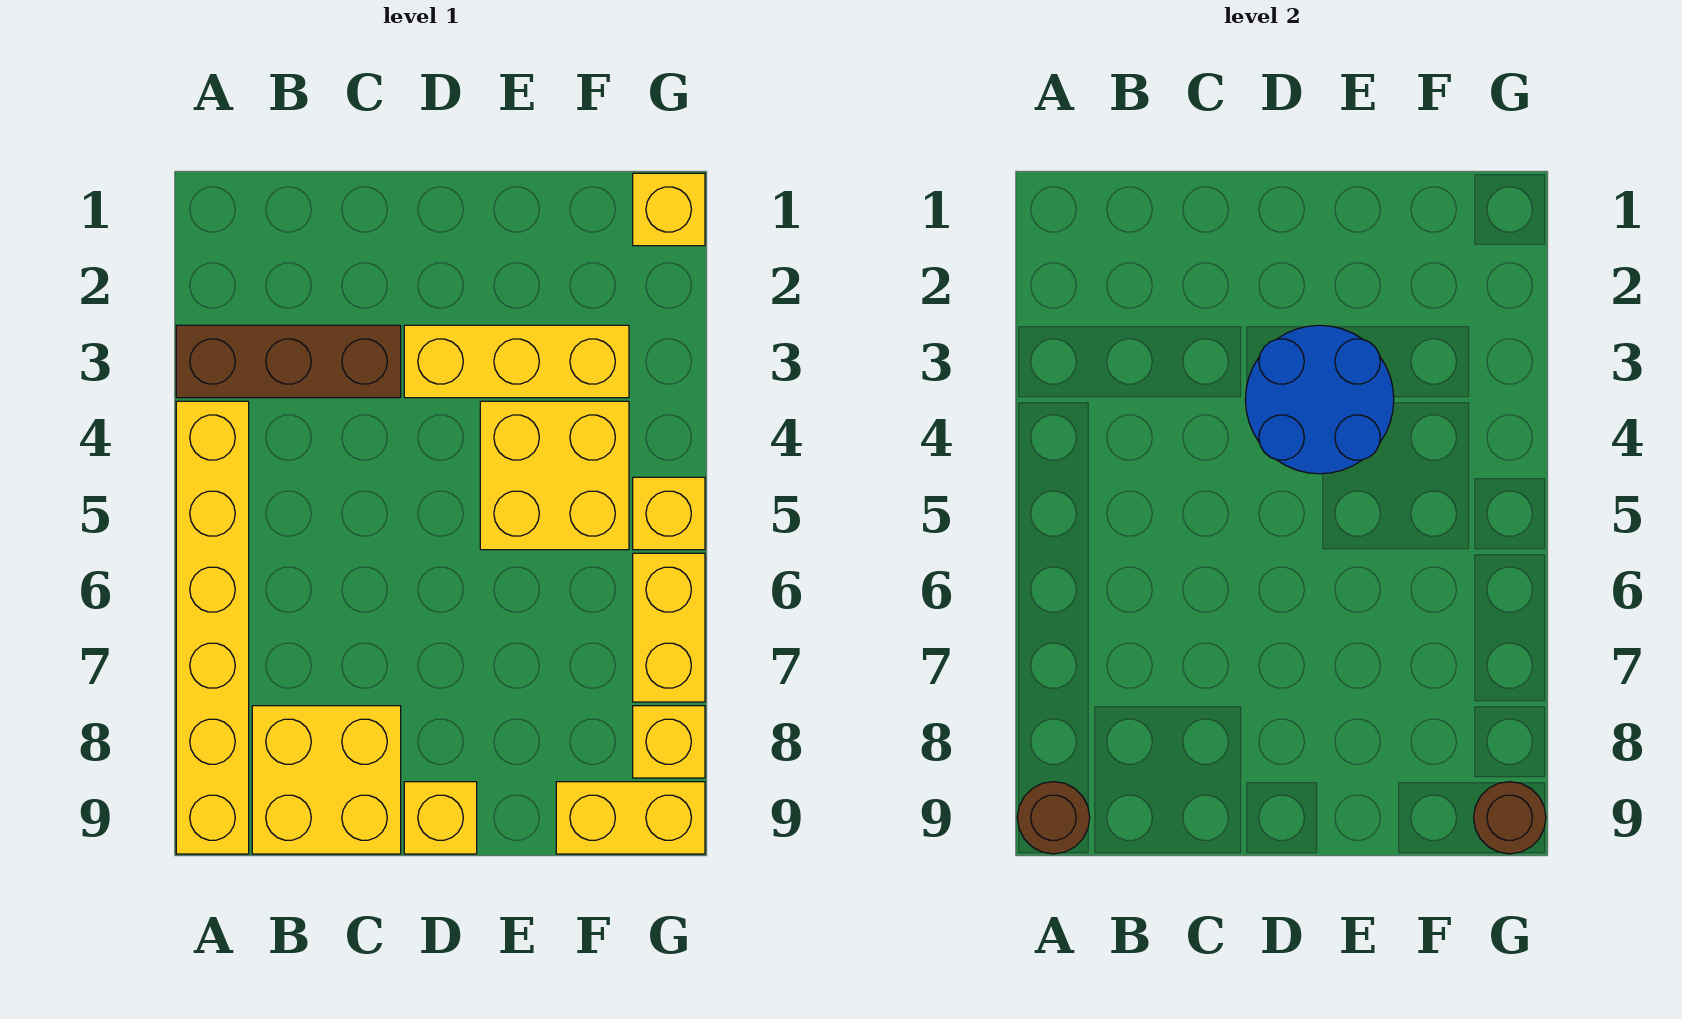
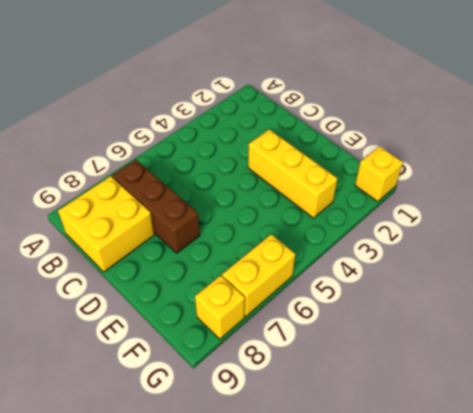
brown brick B7:D7 level 1 -> brown brick A3:C3 level 1
none -> yellow brick A4:A9 level 1
none -> yellow brick D9 level 1
none -> yellow brick E4:F5 level 1

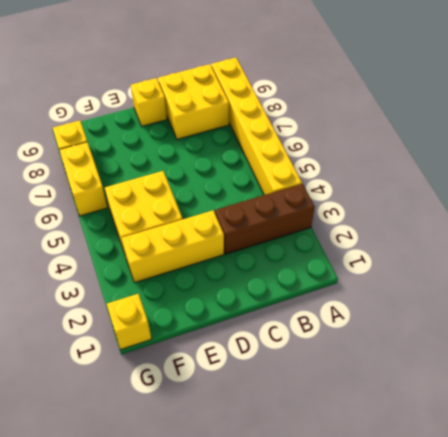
none -> yellow brick F9:G9 level 1
none -> yellow brick G5 level 1
none -> brown round brick A9 level 2

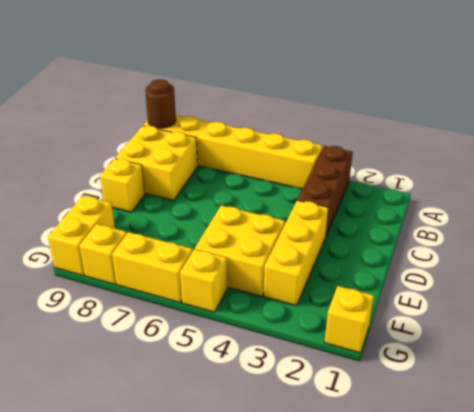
none -> blue round brick D3:E4 level 2
none -> brown round brick G9 level 2

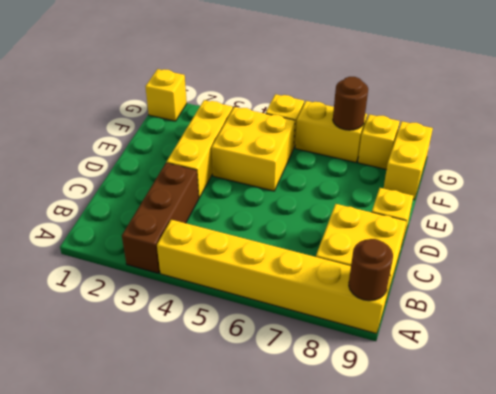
brown round brick G7 level 2 -> brown round brick G9 level 2
none -> blue round brick D3:E4 level 2

